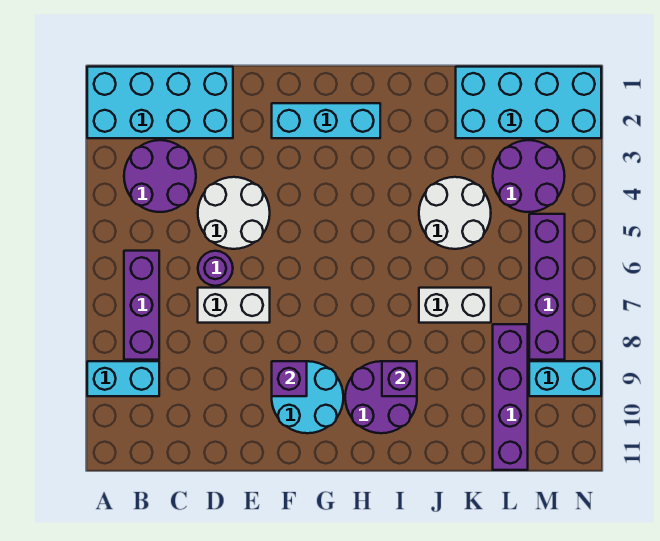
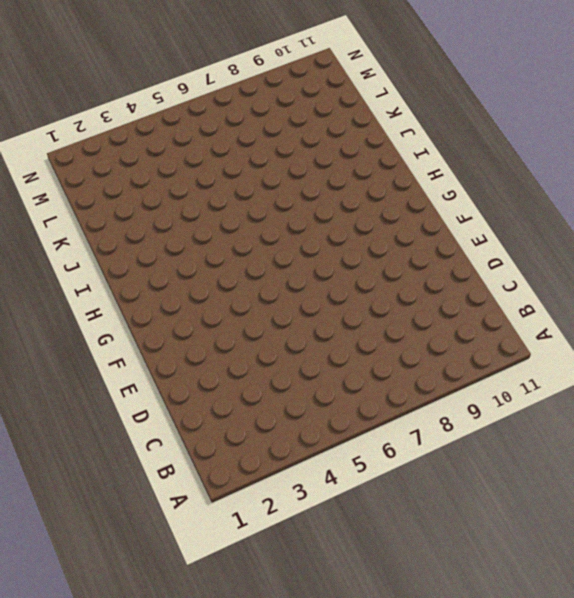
none -> cyan brick A1:D2 level 1
none -> cyan brick A9:B9 level 1
none -> purple round brick B3:C4 level 1

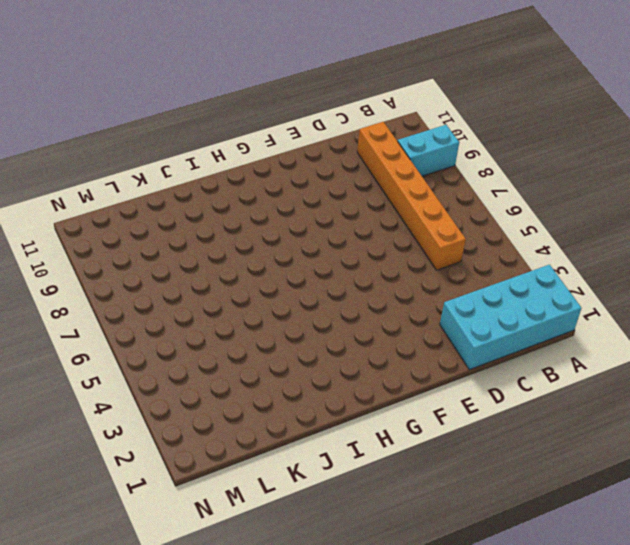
orange brick C5:C10 level 1 -> none
none -> purple round brick B3:C4 level 1
none -> purple brick B6:B8 level 1
none -> white round brick D4:E5 level 1

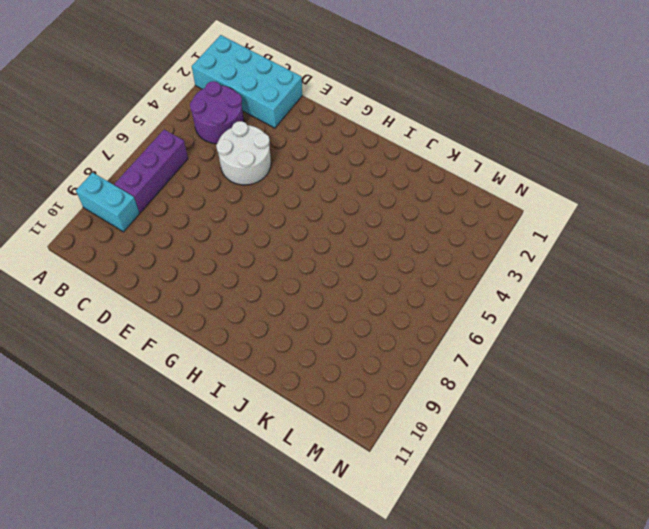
none -> purple round brick D6 level 1
none -> white brick D7:E7 level 1
none -> cyan brick F2:H2 level 1

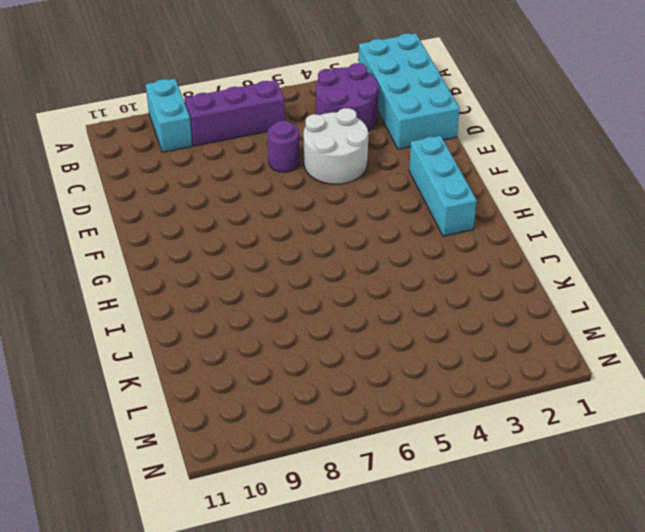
none -> white brick D7:E7 level 1
none -> cyan round brick F9:G10 level 1
none -> purple round brick H9:I10 level 1

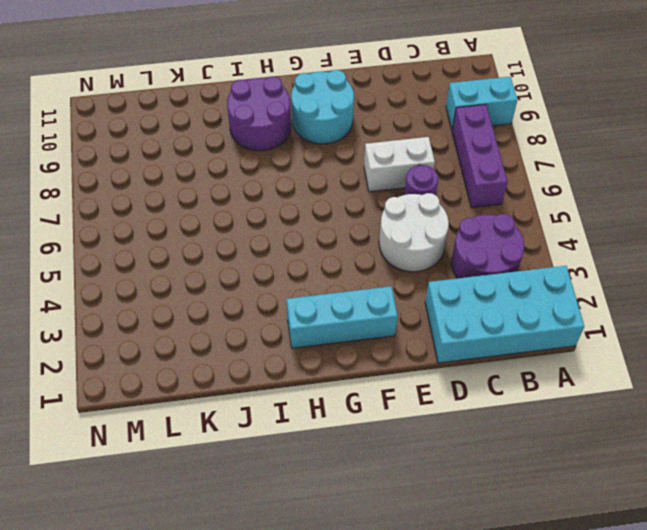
none -> white round brick J4:K5 level 1
none -> white brick J7:K7 level 1
none -> cyan brick K1:N2 level 1

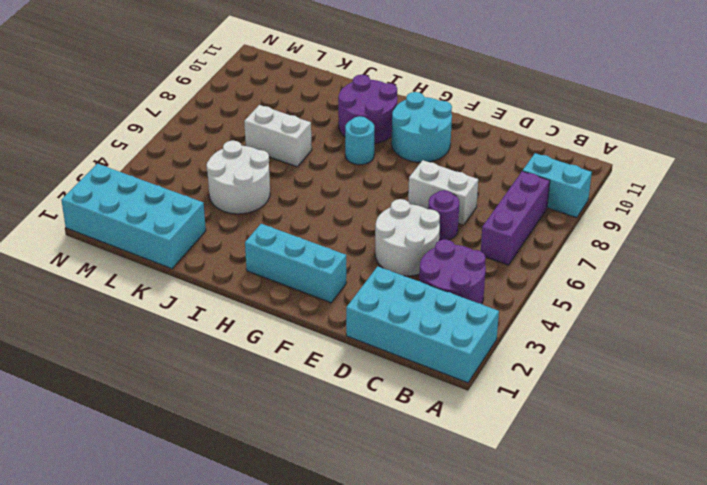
cyan round brick H8 level 1 -> none
none -> purple round brick L3:M4 level 1
none -> purple brick L8:L11 level 1
none -> purple brick M5:M8 level 1

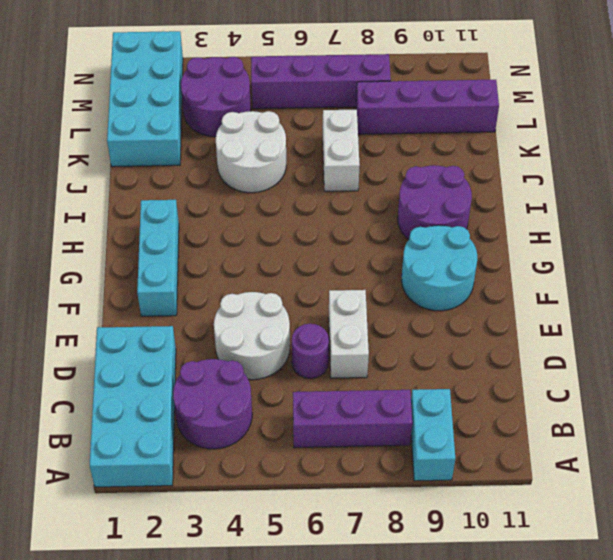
none -> cyan brick M9:N9 level 1
none -> purple brick F9 level 2
none -> purple brick I9 level 2

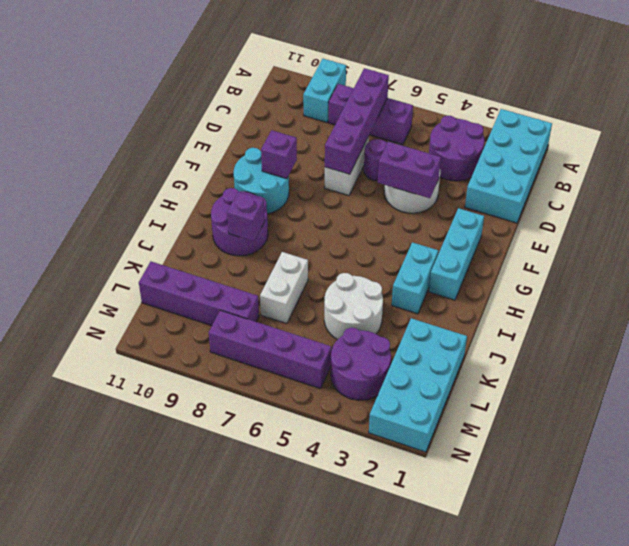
purple brick B7:E7 level 2 -> none
purple brick E4:E5 level 2 -> none
cyan brick H3:I3 level 1 -> cyan brick M9:N9 level 1

